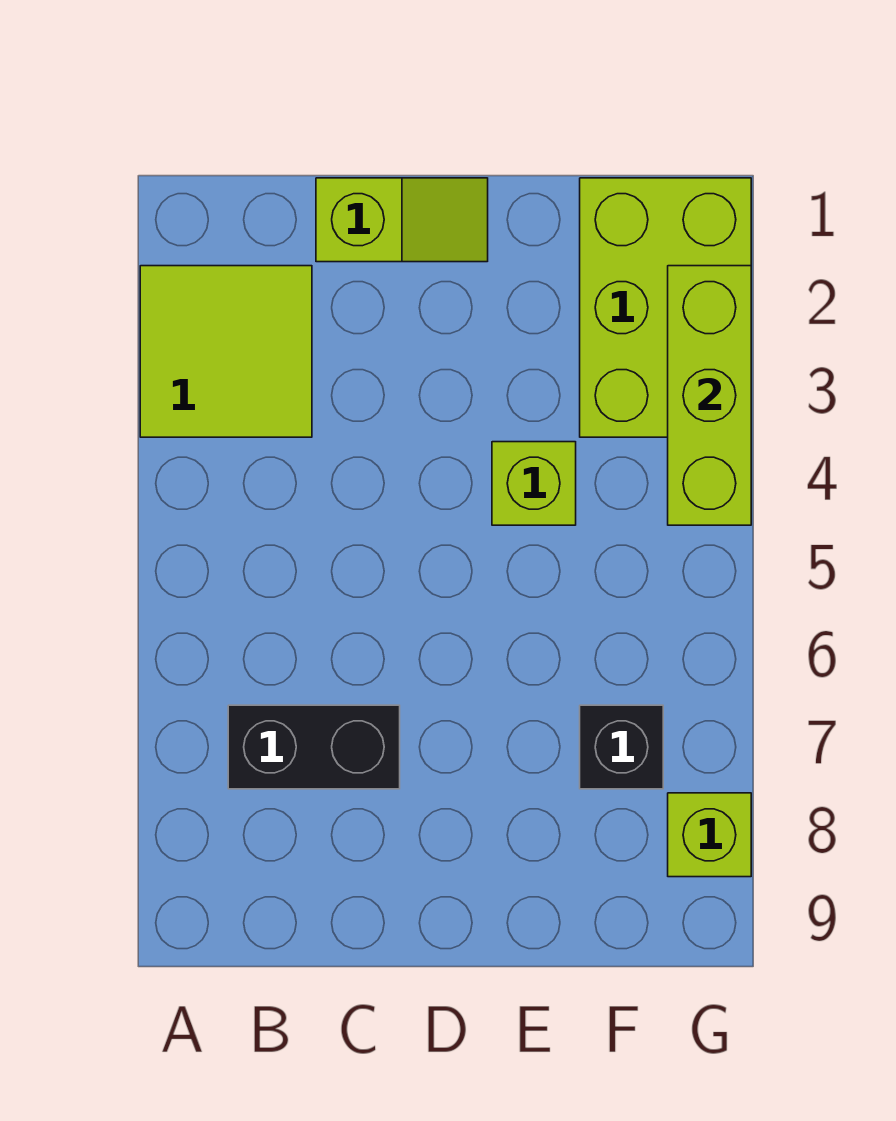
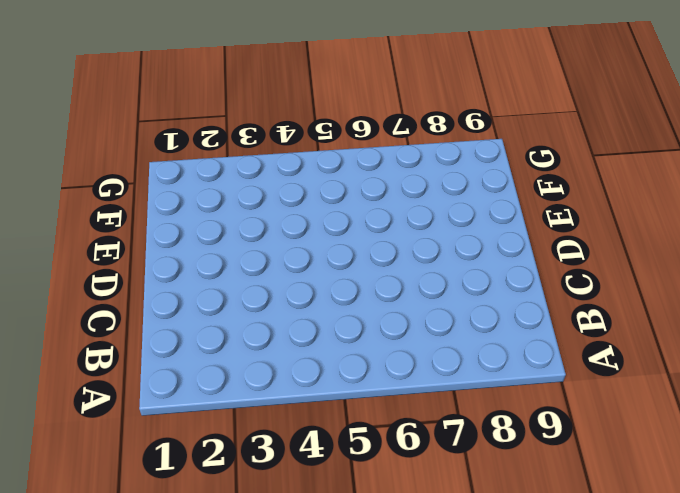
none -> lime tile A2:B3 level 1
none -> black brick B7:C7 level 1

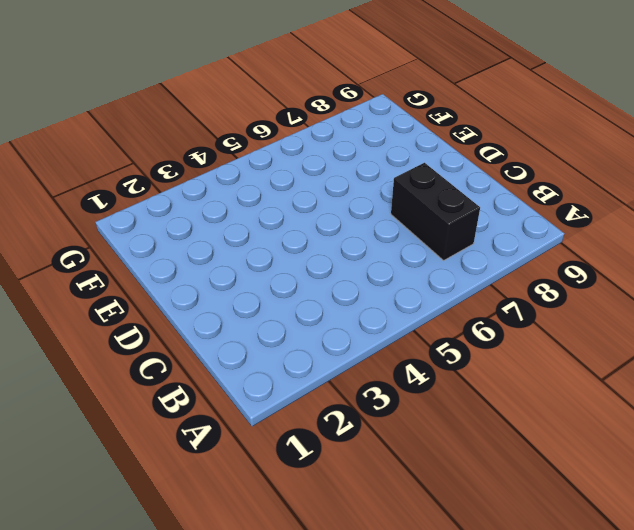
none -> lime tile A2:B3 level 1
none -> lime slope C1:D1 level 1 top C

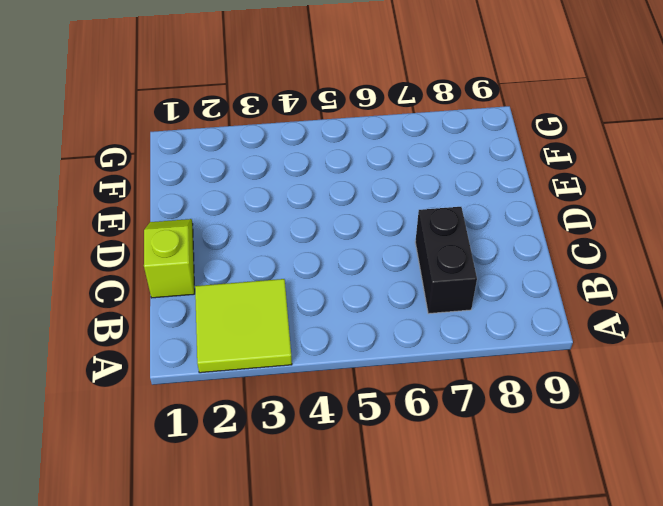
none -> lime brick E4 level 1
none -> lime brick F1:G3 level 1

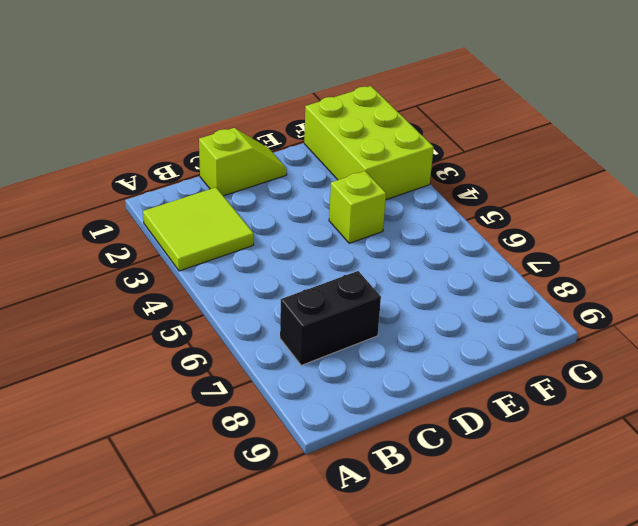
none -> black brick F7 level 1
none -> lime brick G8 level 1

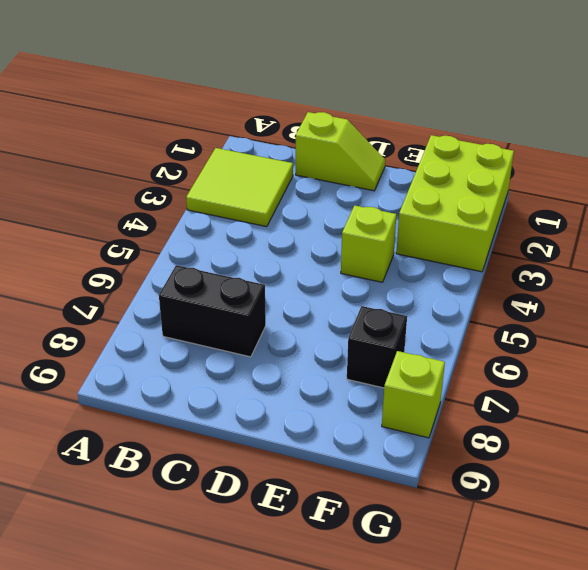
none -> lime brick G2:G4 level 2

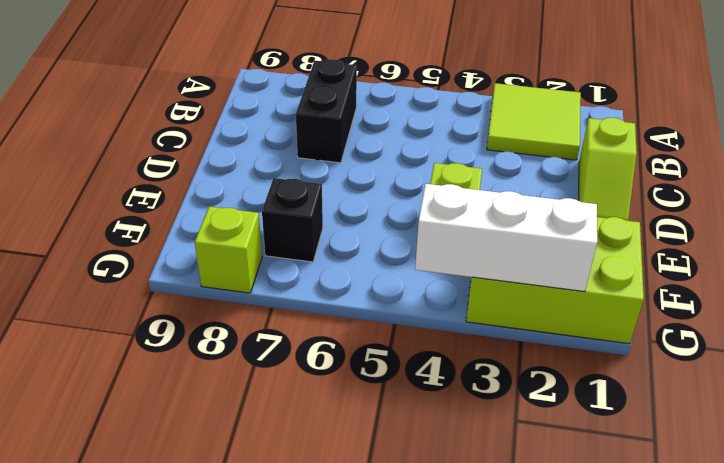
white brick G2:G4 level 2 -> lime brick G2:G4 level 2

